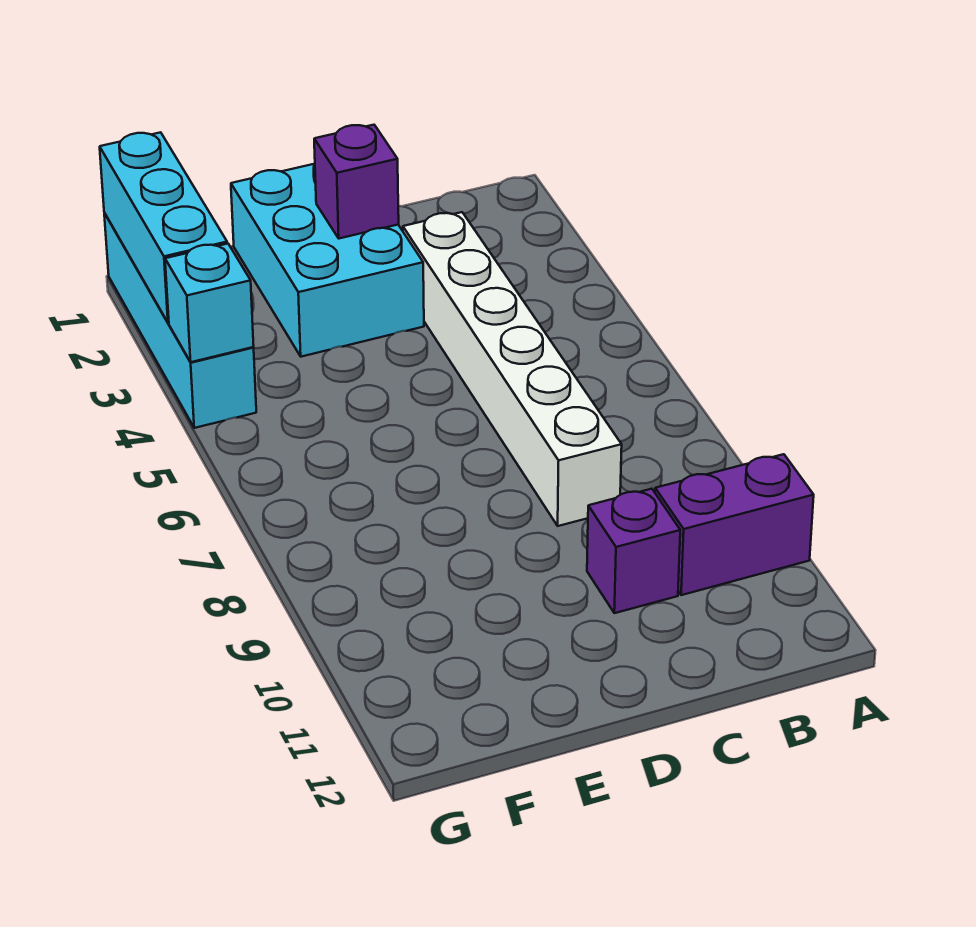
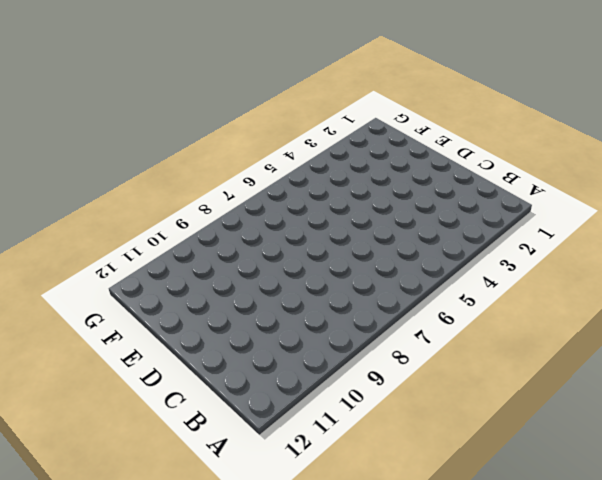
none -> purple brick A10:B10 level 1
none -> white brick C3:C8 level 1

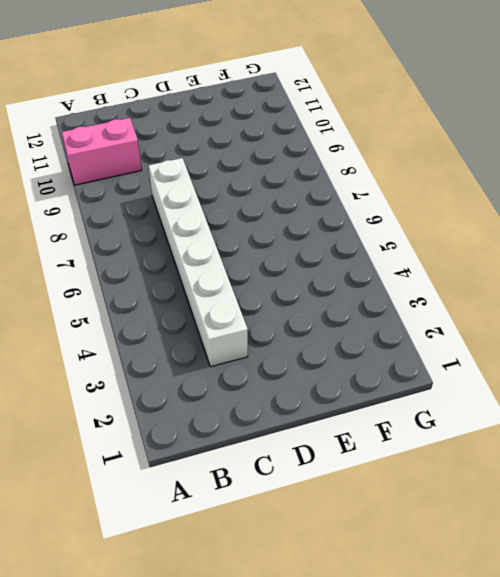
pink brick A10:B10 level 1 -> purple brick A10:B10 level 1
none -> purple brick C10 level 1
none -> cyan brick D1:E3 level 1

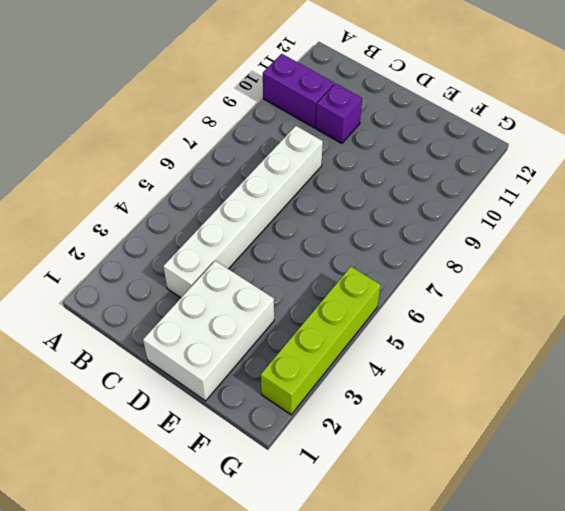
white brick D1:E3 level 1 -> cyan brick D1:E3 level 1
lime brick G2:G5 level 1 -> cyan brick G1:G4 level 1
none -> purple brick D2 level 2
none -> cyan brick G1:G3 level 2

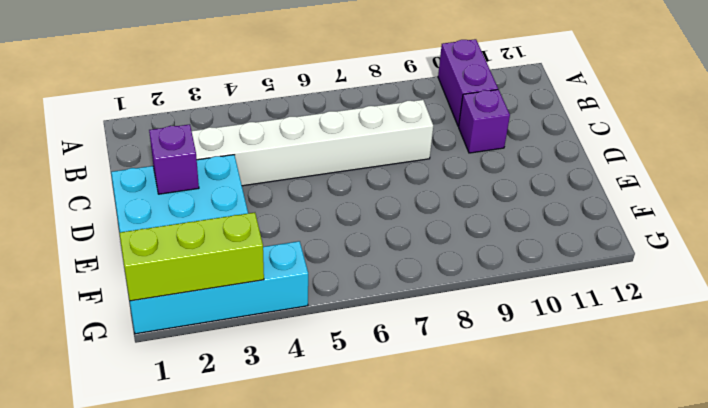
lime brick G1:G3 level 2 -> cyan brick G1:G3 level 2
none -> cyan brick G4 level 2

